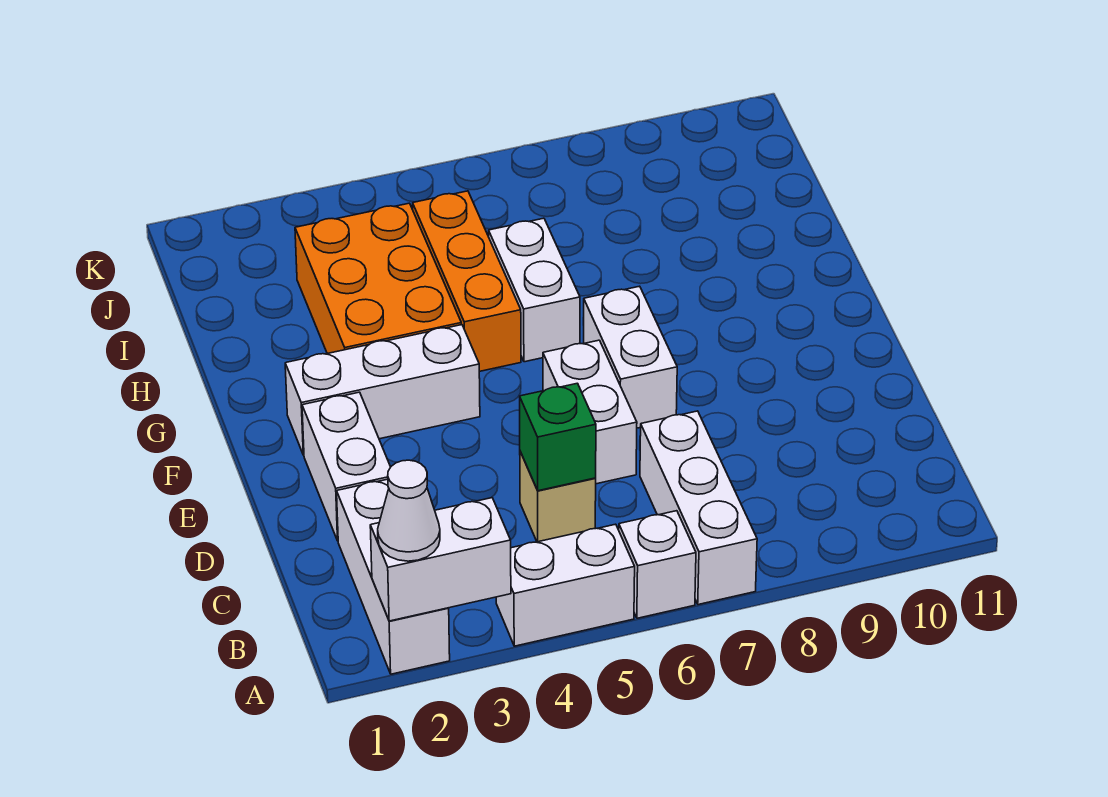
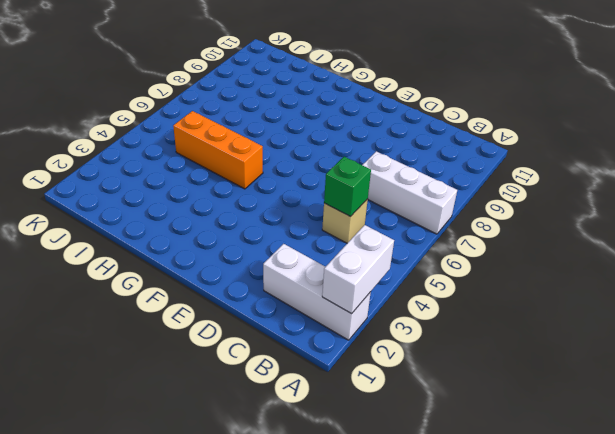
none -> white brick A4:A5 level 1
none -> white brick A6 level 1
none -> white brick D2:E2 level 1

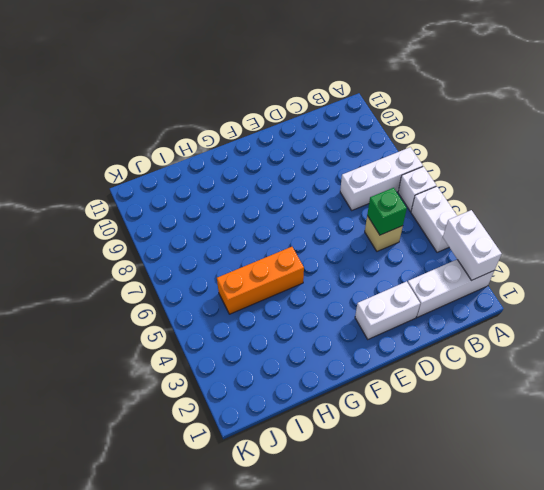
none -> white brick D6:E6 level 1
none -> white brick E7:F7 level 1
none -> white brick F2:F4 level 1

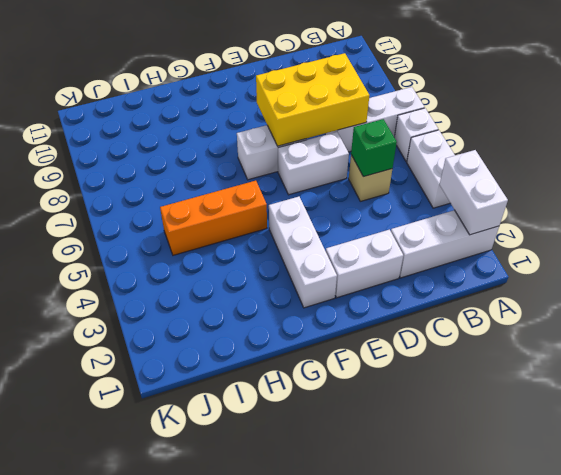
yellow brick C7:E8 level 2 -> none
none -> orange brick G3:I4 level 1
none -> white brick G6:H6 level 1
none -> white cone A2 level 3

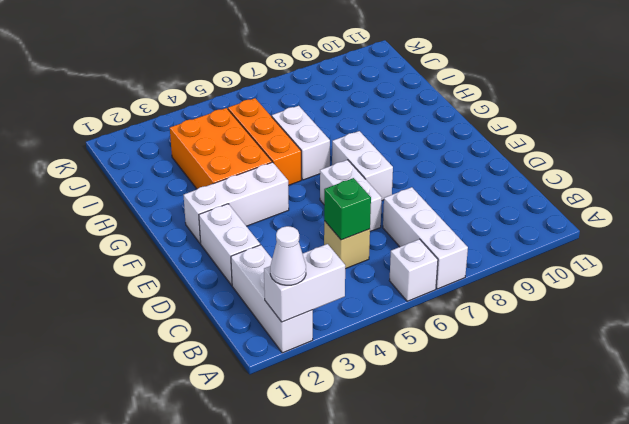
none -> white brick A4:A5 level 1

